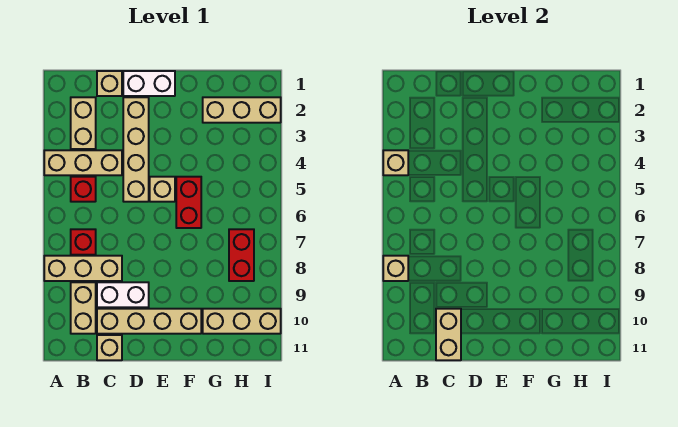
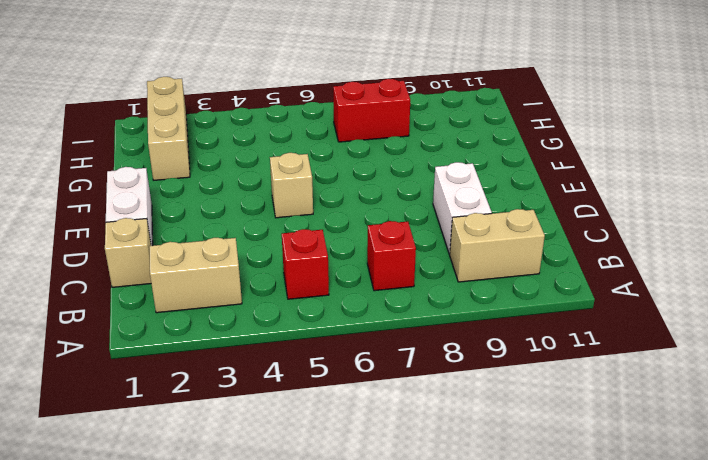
none -> tan brick A4:C4 level 1
none -> tan brick A8:C8 level 1
none -> tan brick C10:F10 level 1

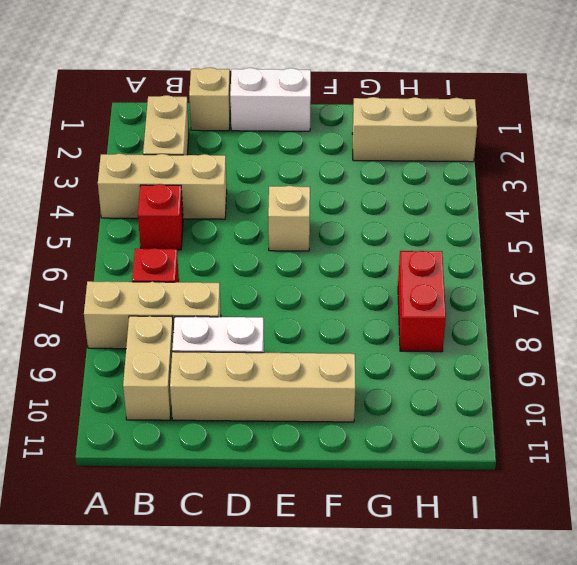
none -> tan brick C11 level 1
none -> tan brick D2:D5 level 1
none -> red brick F5:F6 level 1

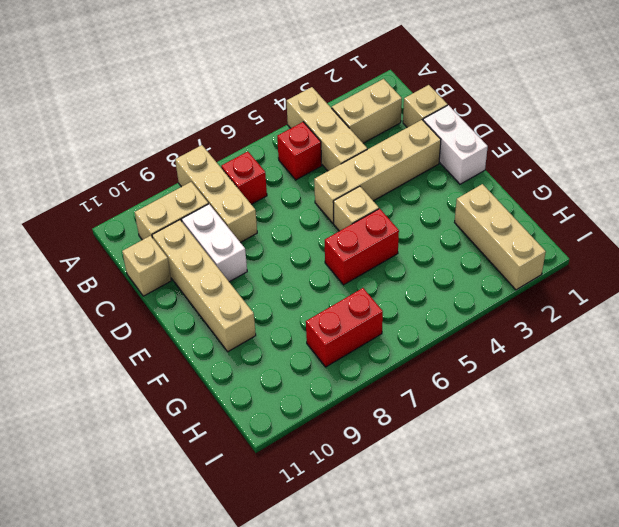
none -> tan brick G10:I10 level 1
none -> tan brick A4 level 2
none -> tan brick A8 level 2

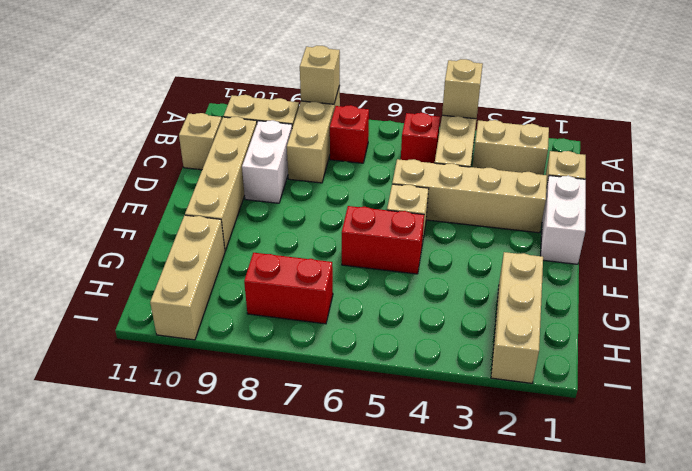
none -> tan brick C10:C11 level 2

